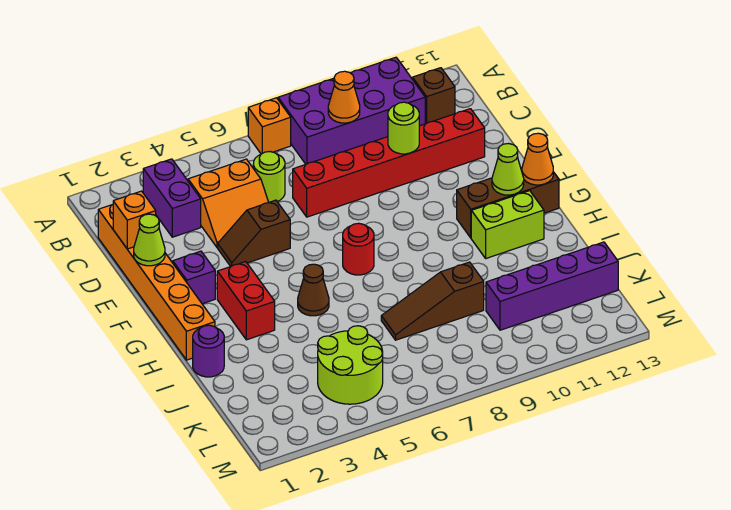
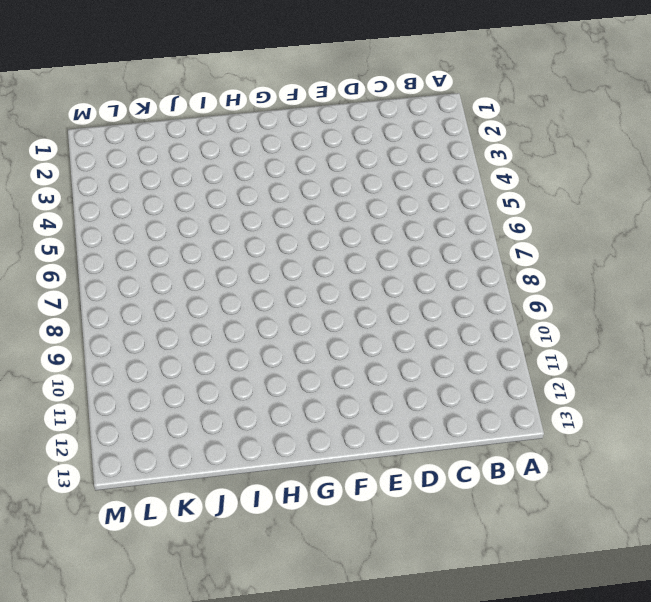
none -> orange brick A7 level 1
none -> purple brick A8:B11 level 1
none -> purple brick B3:C3 level 1

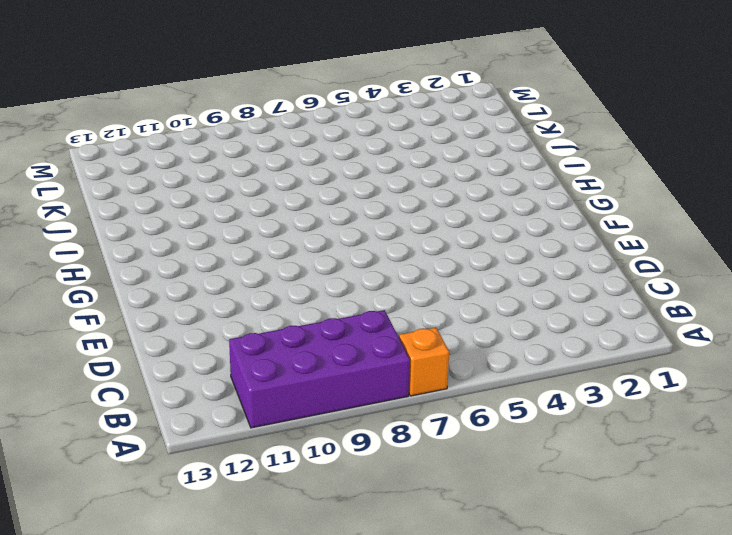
none -> purple brick B3:C3 level 1
none -> brown brick B12 level 1
none -> orange brick C1:H1 level 1

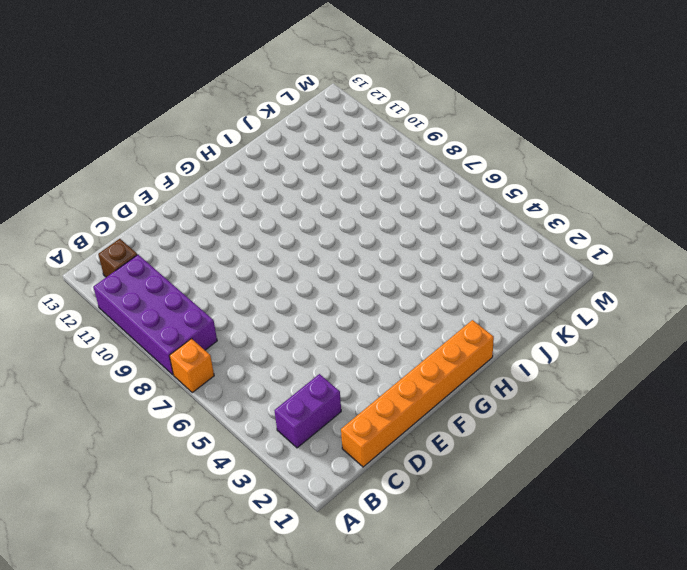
none -> orange slope C4:D5 level 1 top C
none -> lime round brick C6 level 1
none -> red brick D7:D12 level 1

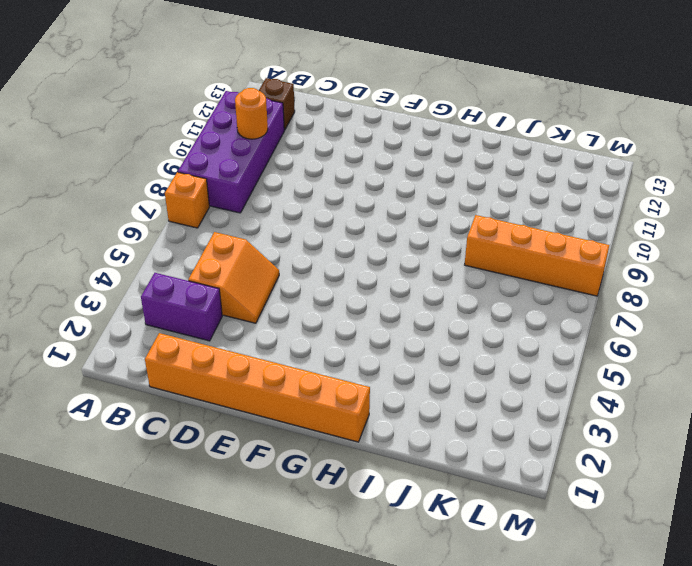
orange round brick B10 level 2 -> none
orange brick J8:M8 level 1 -> brown slope J7:J9 level 1 top 9
none -> lime round brick C6 level 1
none -> red brick D7:D12 level 1
none -> brown slope E4:E5 level 1 top 5

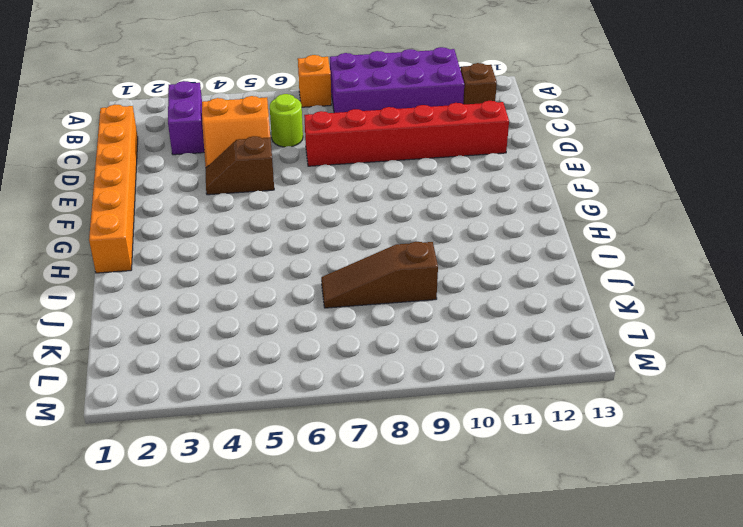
none -> purple brick F2 level 1
none -> red brick G3:H3 level 1
none -> red round brick G7 level 1

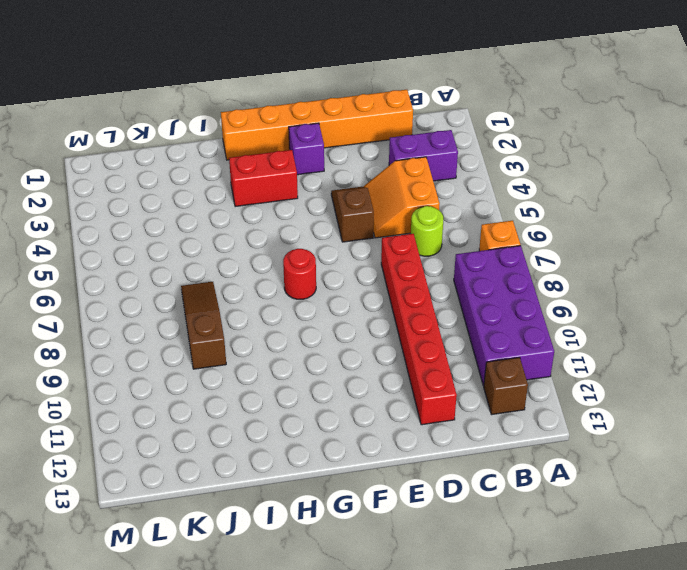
none -> brown brick G11:G13 level 1
none -> brown cone H5 level 1
none -> lime brick H11:H12 level 1

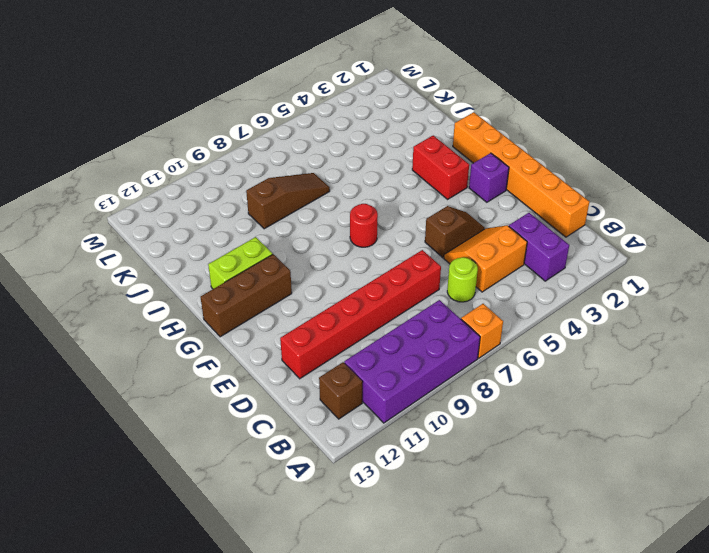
none -> brown cone H5 level 1
none -> purple round brick I1 level 1
none -> lime round brick K4:L5 level 1

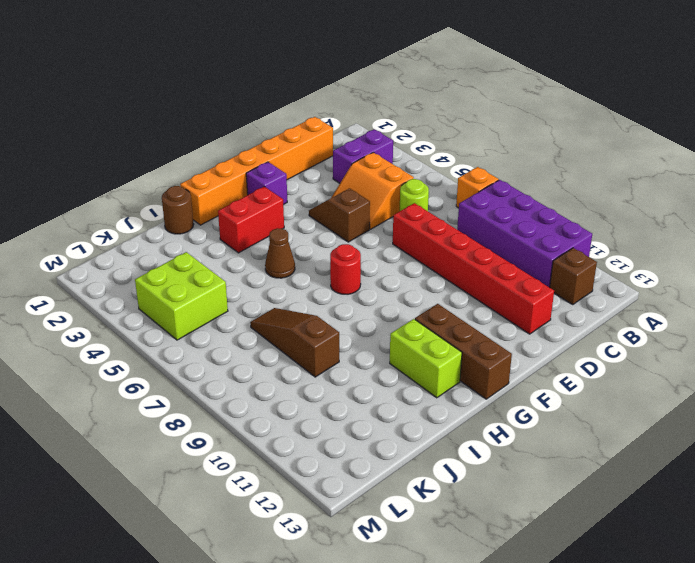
brown round brick I1 level 1 -> purple round brick I1 level 1
lime brick K4:L5 level 1 -> lime round brick K4:L5 level 1
none -> purple brick K10:K13 level 1
none -> orange cone B9 level 2
none -> orange brick D1 level 2

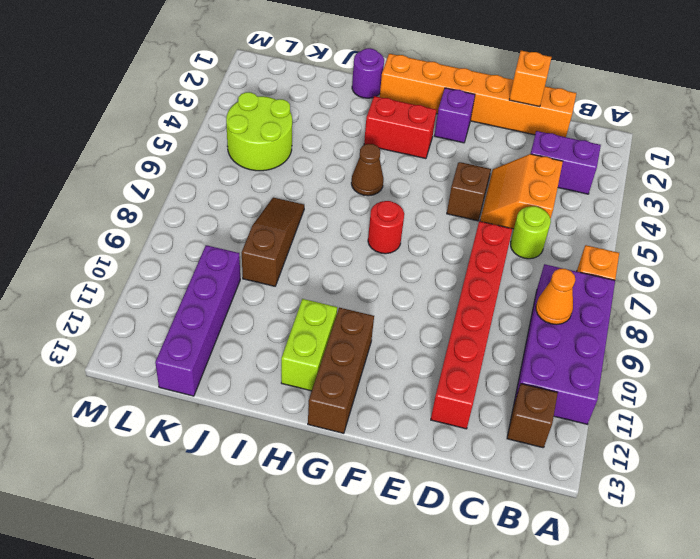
none -> lime round brick D10 level 2
none -> lime cone E1 level 2
none -> lime cone G12 level 2

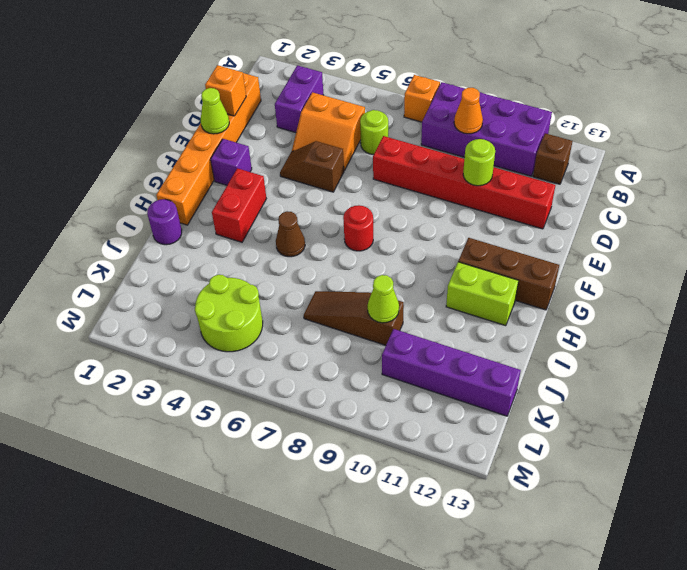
lime cone J9 level 2 -> lime cone G12 level 2
none -> orange cone G13 level 2

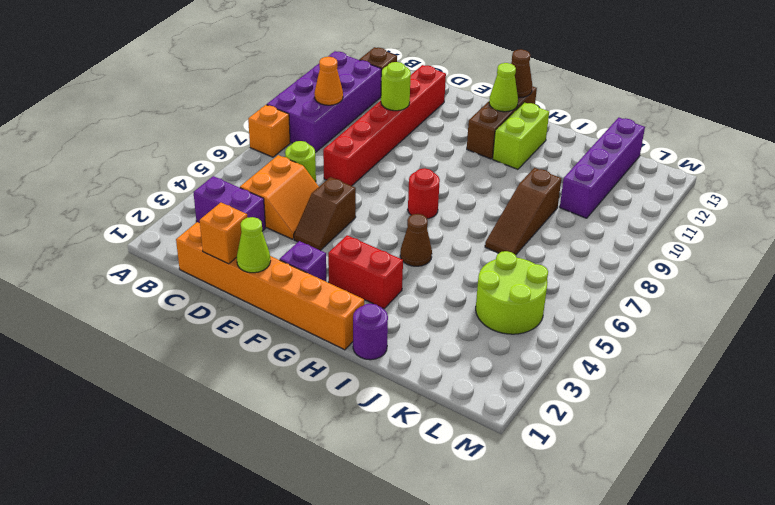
brown cone G13 level 2 -> orange cone G13 level 2

